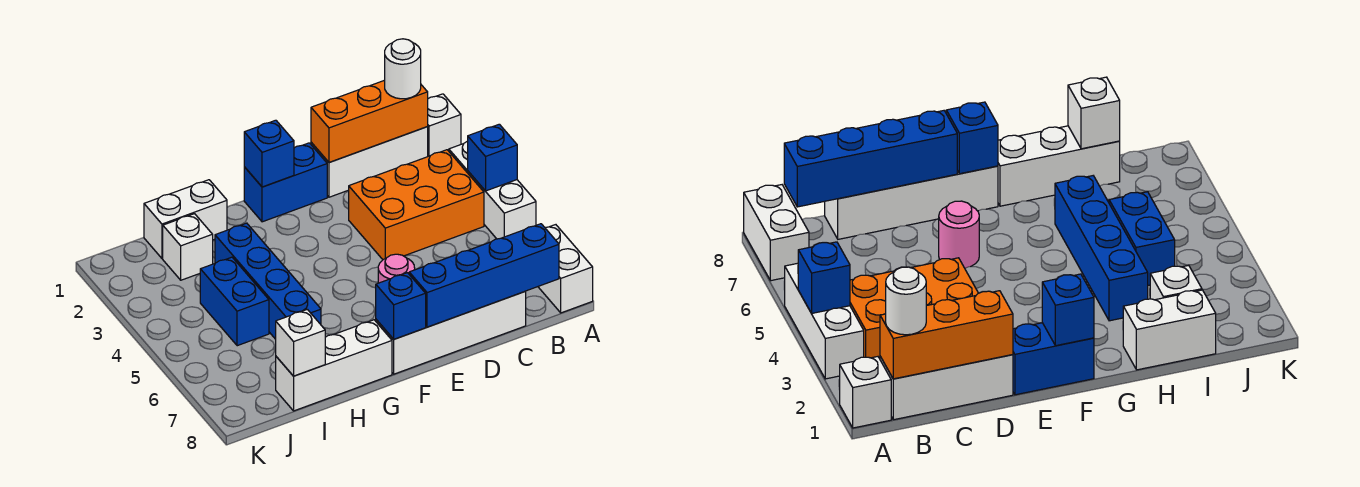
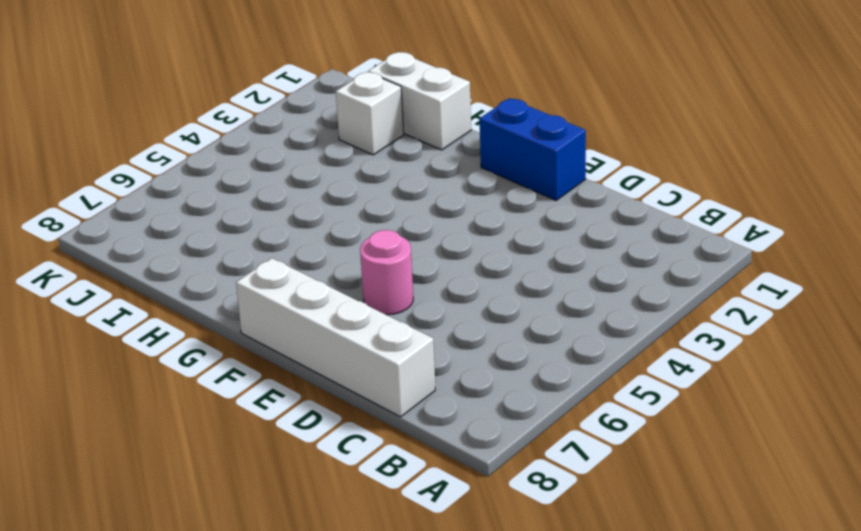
none -> white brick A1 level 1
none -> white brick A3:A5 level 1
none -> white brick A7:A8 level 1

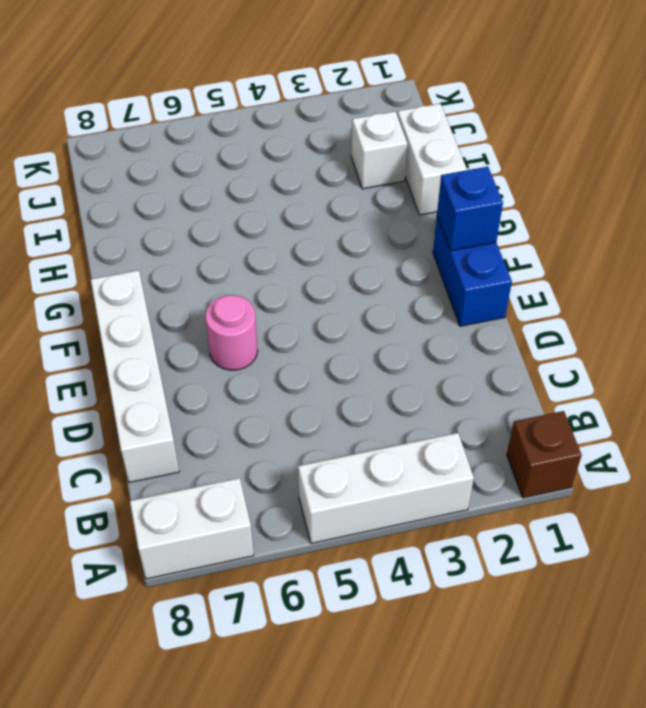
brown brick A1 level 1 -> white brick A1 level 1
none -> white brick B1:D1 level 1
none -> orange brick B3:D4 level 1
none -> white brick G8:I8 level 1

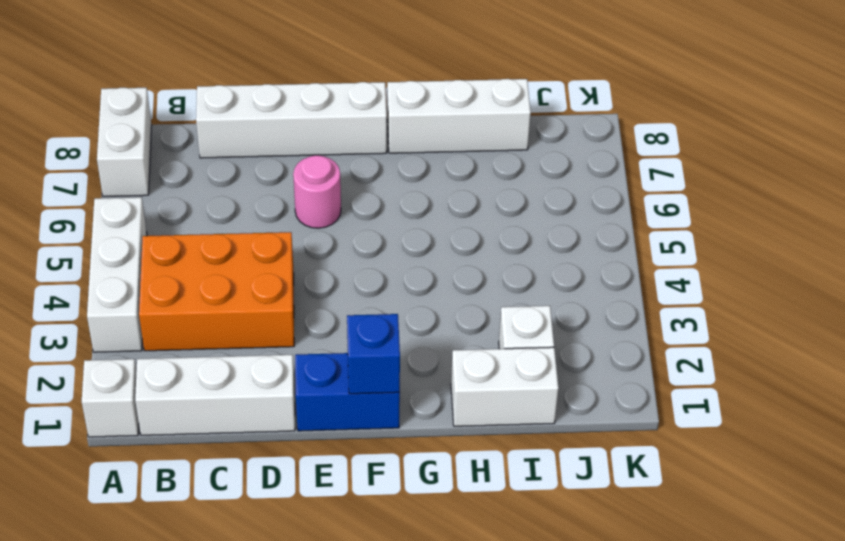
none -> blue brick H3:H6 level 1
none -> blue brick I4:I5 level 1
none -> blue brick A4 level 2

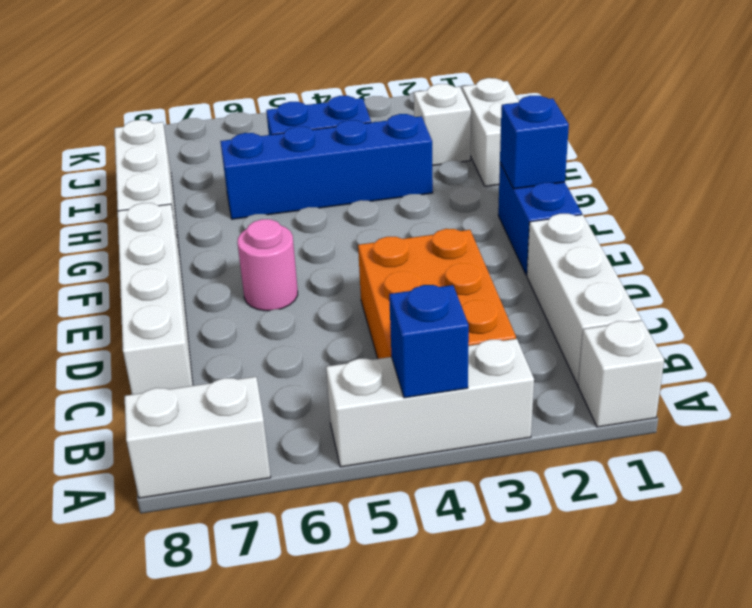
none -> orange brick B1:D1 level 2
none -> blue brick B8:E8 level 2
none -> blue brick F8 level 2

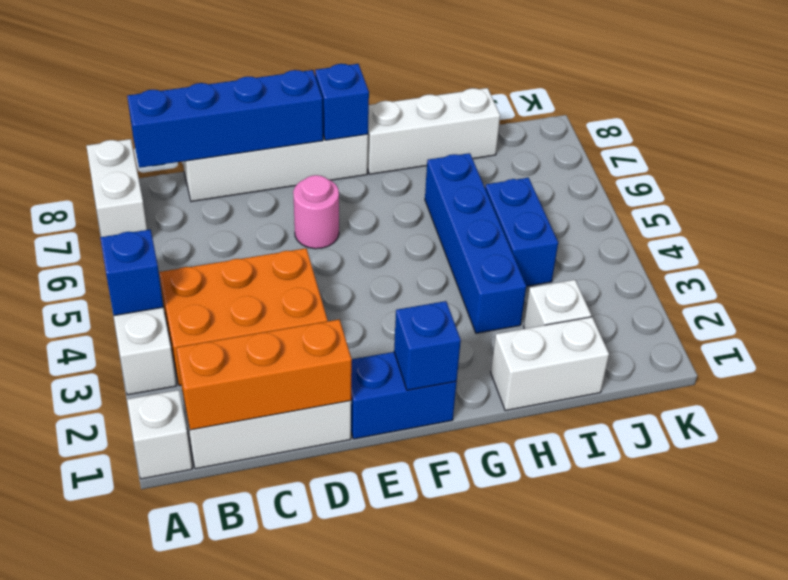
none -> white brick I8 level 2
none -> white round brick B1 level 3

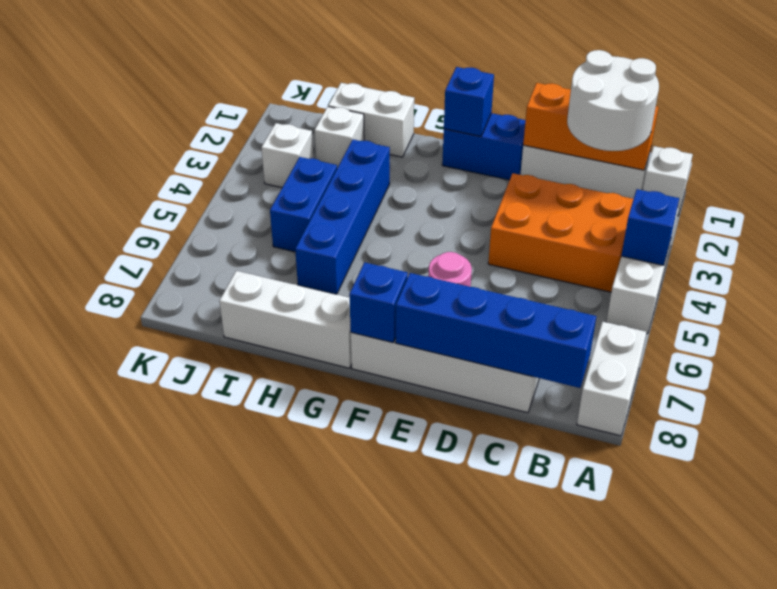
white round brick B1:C2 level 3 -> white round brick B1 level 3
white brick J3 level 1 -> white brick I8 level 2

